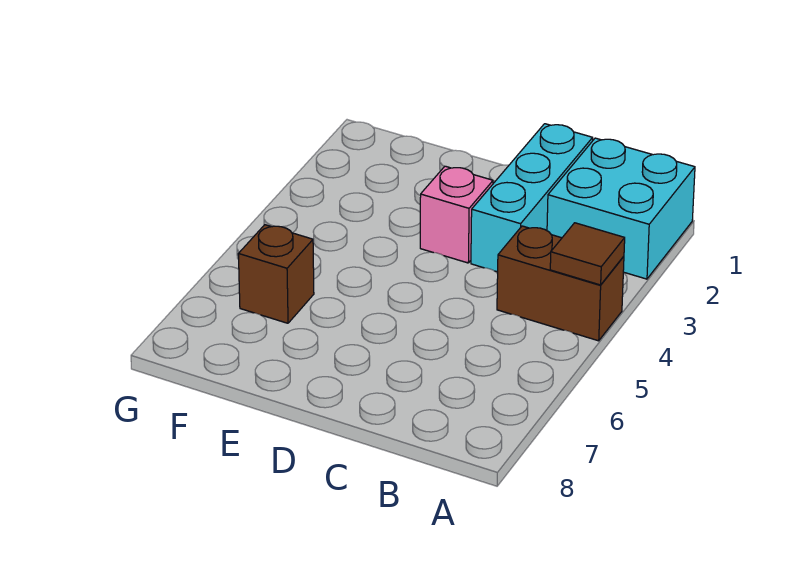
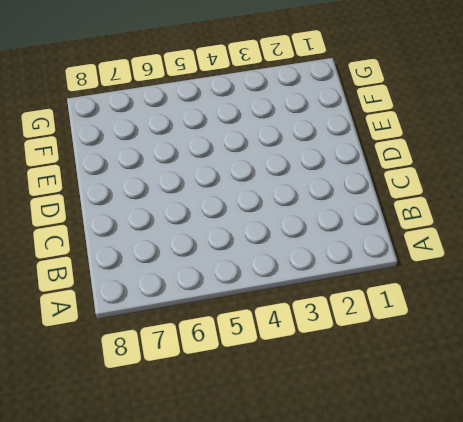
none -> cyan brick A1:B2 level 1
none -> brown brick A4:B4 level 1

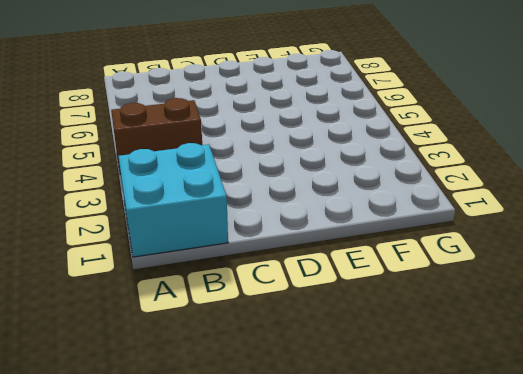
none -> cyan brick C1:C3 level 1
none -> pink brick D3 level 1

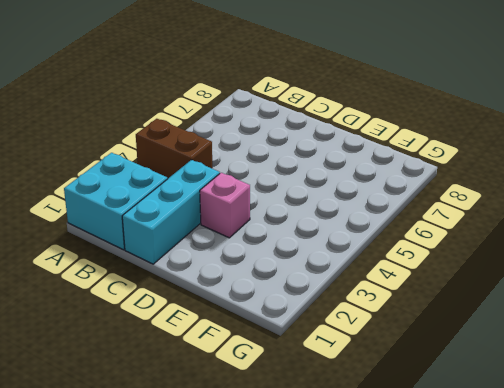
none -> brown brick F6 level 1
none -> brown tile A4 level 2

